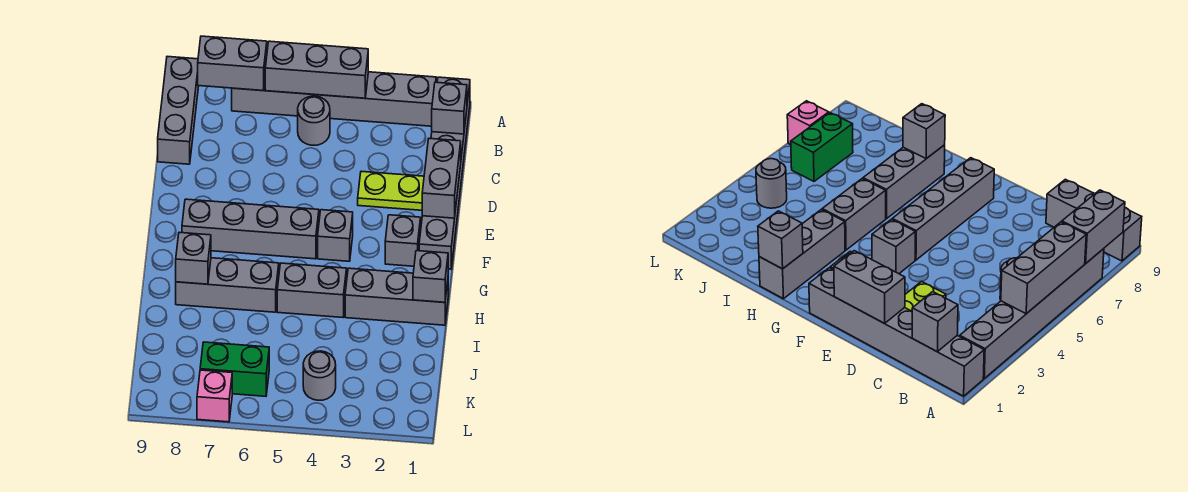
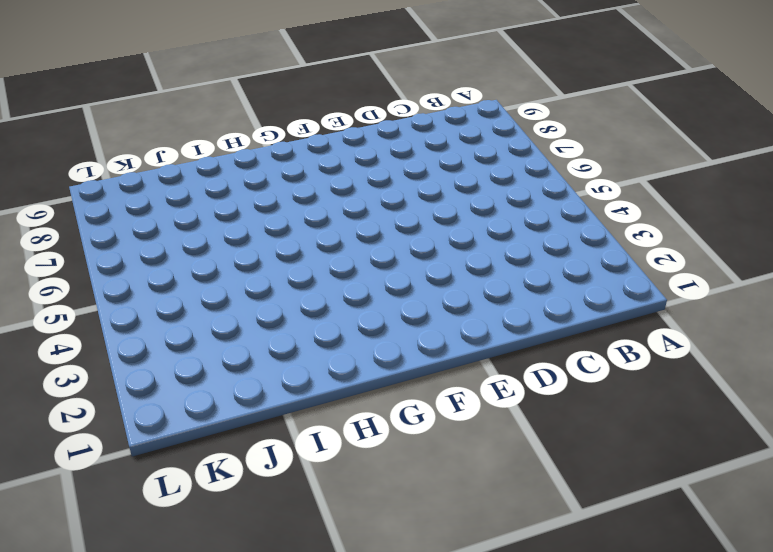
none -> grey brick A1:F1 level 1
none -> grey brick A2:A7 level 1
none -> grey brick A9:C9 level 1

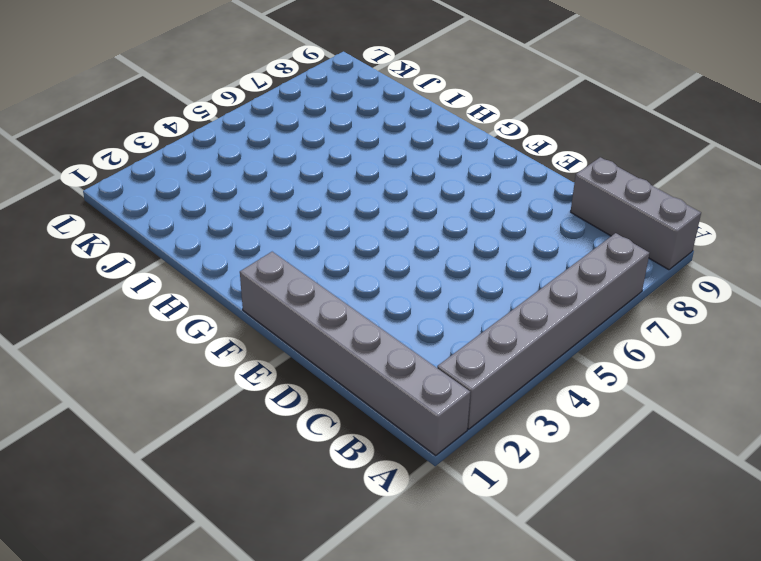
none -> grey round brick B5 level 1
none -> lime plate D2:D3 level 1
none -> grey brick F2 level 1

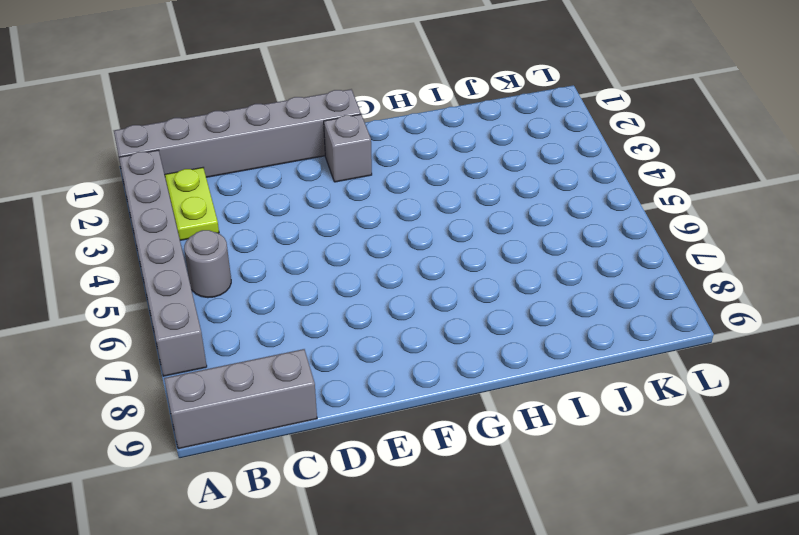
lime plate B2:B3 level 1 -> lime plate D2:D3 level 1
none -> grey brick F4 level 1
none -> grey brick F5:F8 level 1
none -> grey brick H1:H3 level 1

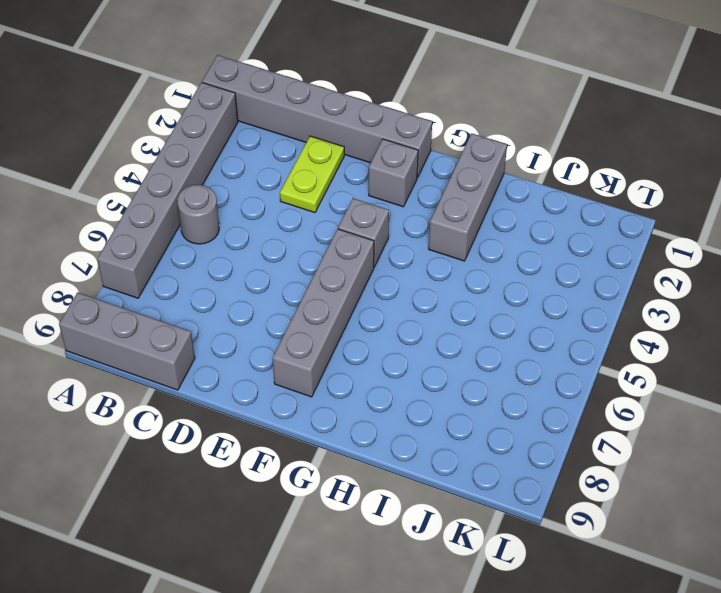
none -> grey brick H4:H5 level 1
none -> grey brick H6:H8 level 1
none -> grey round brick K4 level 1

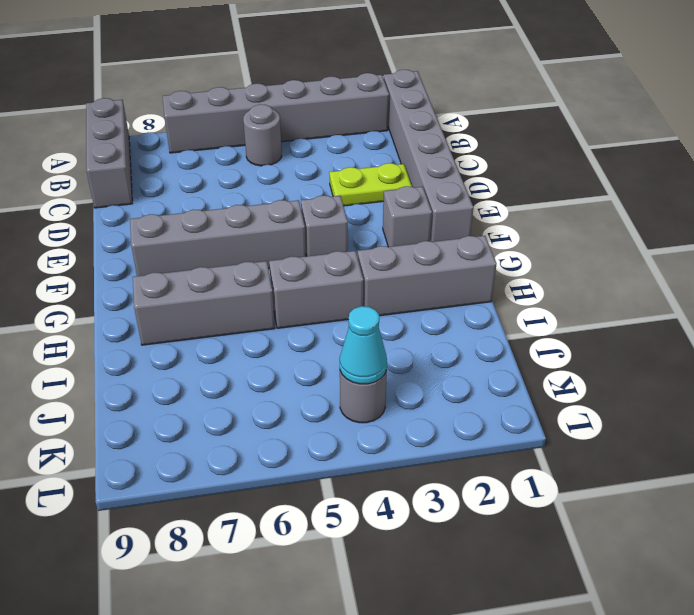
cyan cone K4 level 2 -> none
none -> green brick K6:K7 level 1
none -> pink brick L7 level 1
none -> grey brick A4:A6 level 2

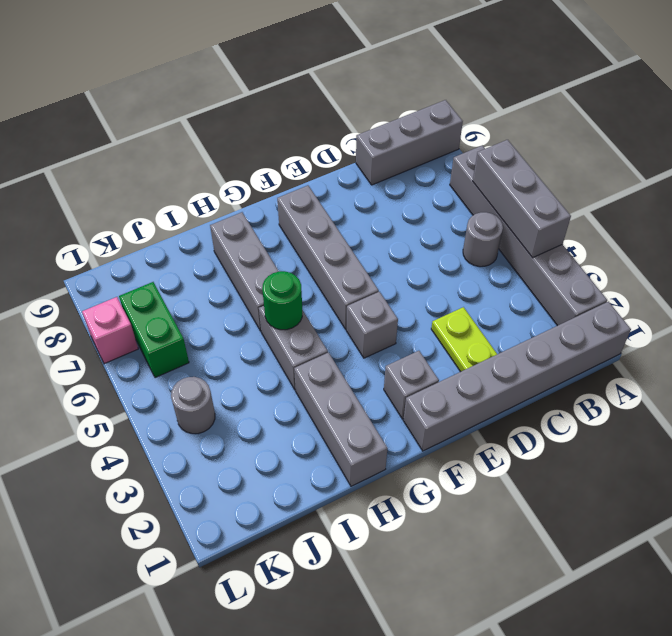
green round brick H5 level 2 -> none
none -> grey brick A7:A8 level 2
none -> grey brick B1 level 2
none -> grey brick D1:E1 level 2

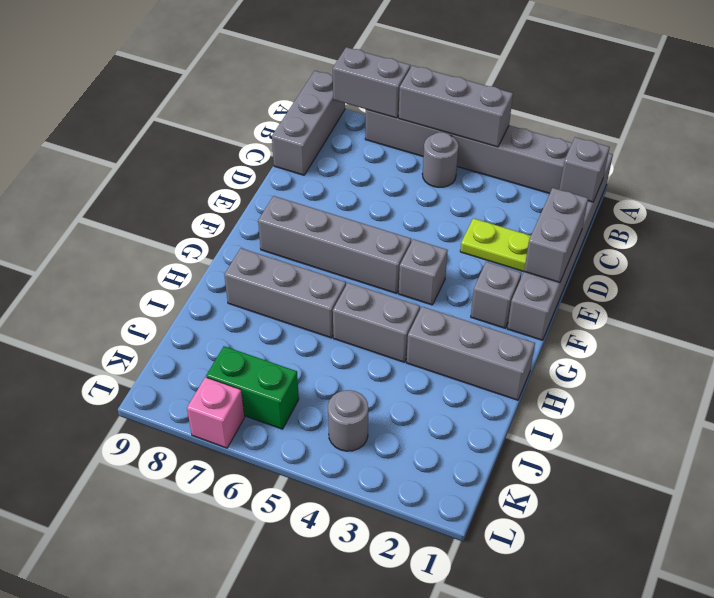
none -> grey brick H1 level 2
none -> grey brick H8 level 2

